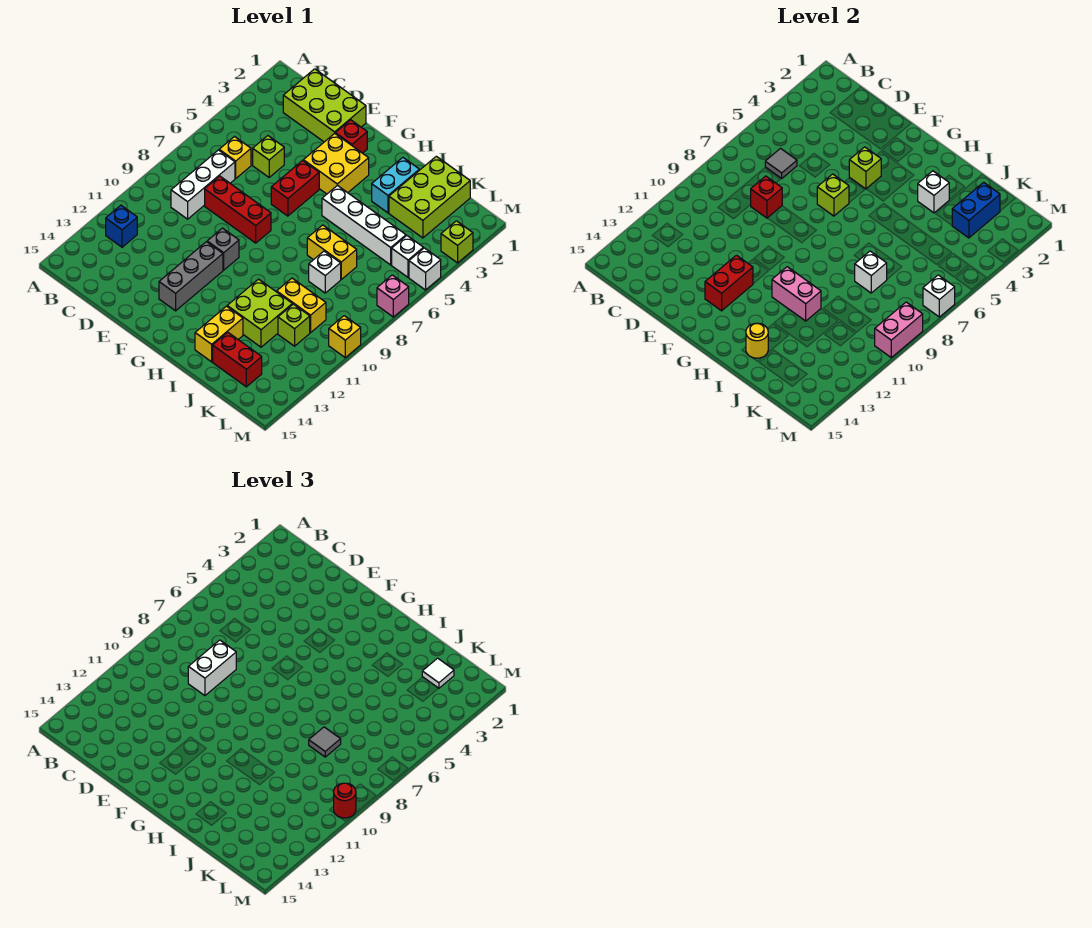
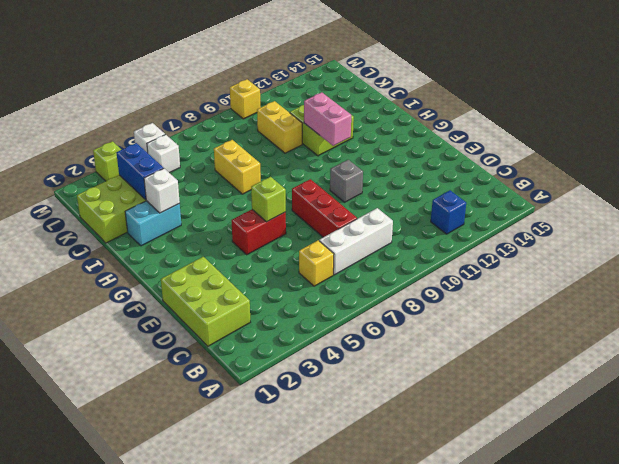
blue brick J3:K3 level 2 -> blue brick K2:K3 level 2
none -> lime brick D5 level 1
none -> red brick F2 level 1
none -> yellow brick F3:G4 level 1
none -> grey brick F11:F13 level 1

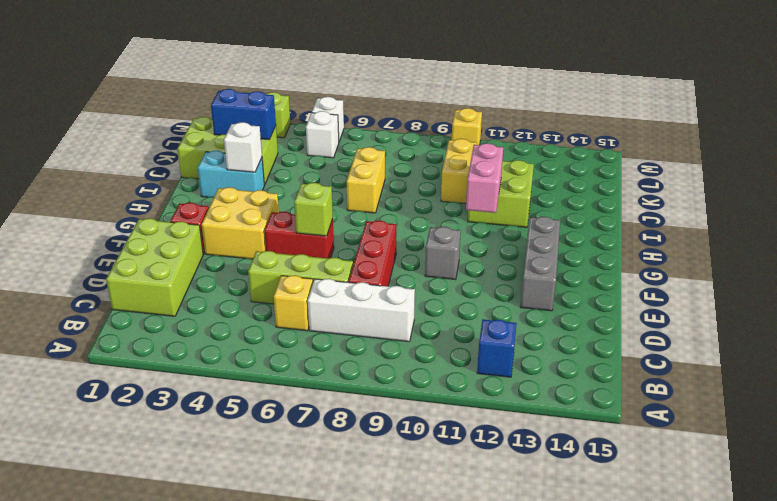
lime brick D5:D7 level 1 -> lime brick D5 level 1
grey brick E13:G13 level 1 -> grey brick F11:F13 level 1
none -> white brick H5:K5 level 1
none -> yellow brick I13:I14 level 1
none -> white brick J8 level 1
none -> red brick J14:K14 level 1

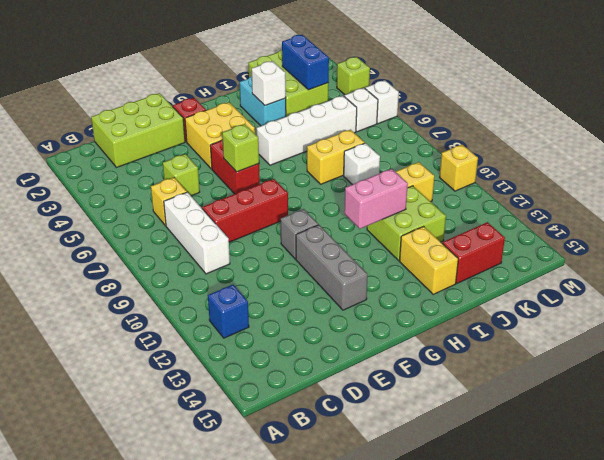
none -> lime brick K11 level 1
none -> pink brick M7 level 1
none -> grey tile C6 level 2
none -> red brick D8 level 2

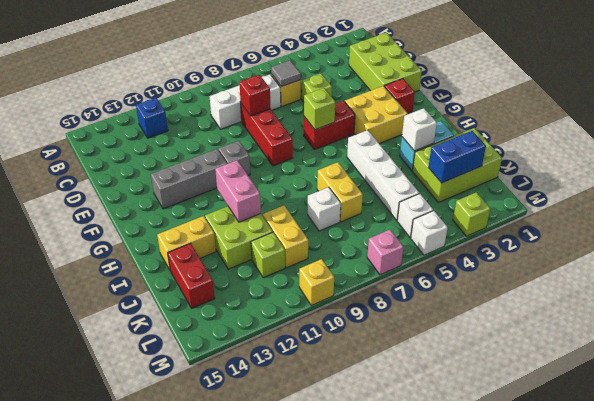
none -> lime brick F4 level 2
none -> red brick F12:F13 level 2
none -> yellow round brick I14 level 2
none -> white brick J8 level 2

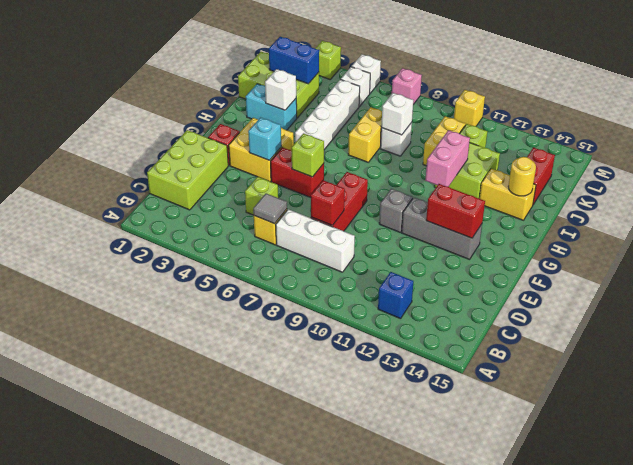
cyan brick F4 level 2 -> lime brick F4 level 2
none -> white brick M7 level 2
none -> pink brick M9:M10 level 2
none -> white brick D8:D9 level 3
none -> grey tile J8 level 3

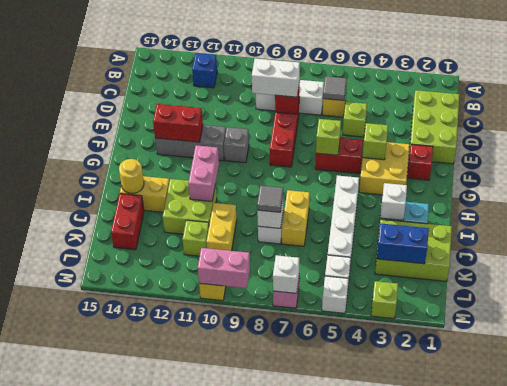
none -> white tile K2 level 3
none -> red round brick M10 level 3

